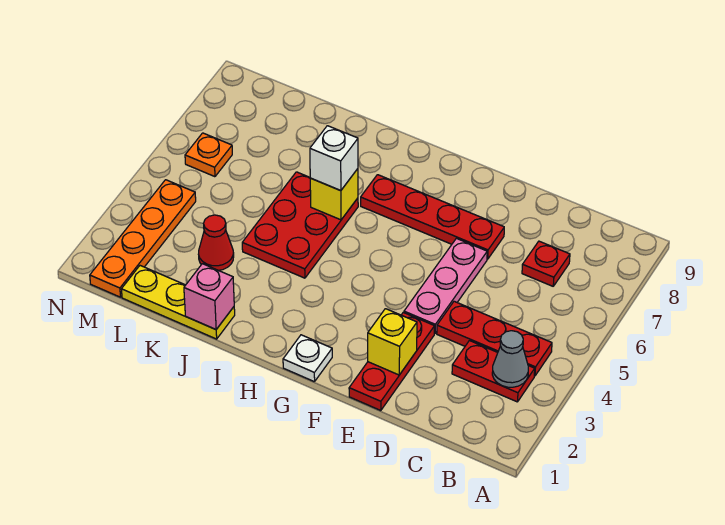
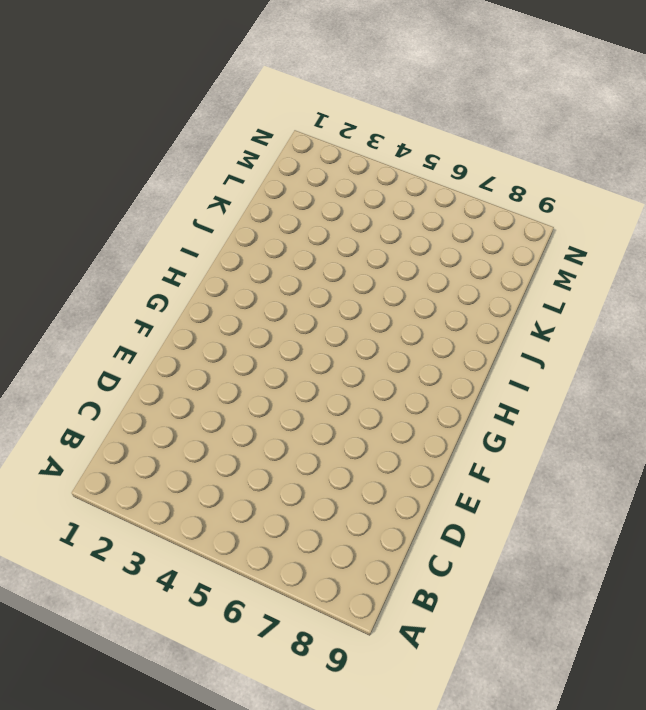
none -> red plate B3:C3 level 1
none -> red plate B4:D4 level 1
none -> red plate C7 level 1

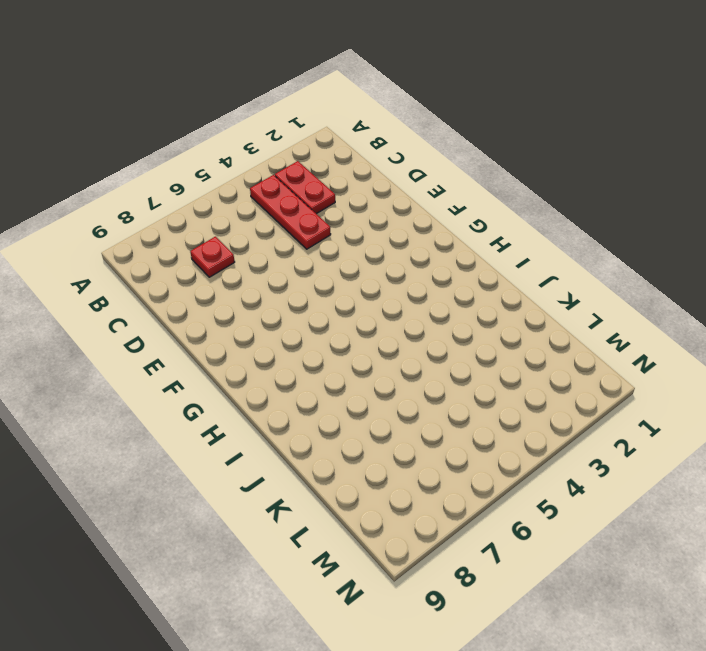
none -> red plate E1:E3 level 1
none -> pink plate E4:E6 level 1
none -> red plate E7:H7 level 1

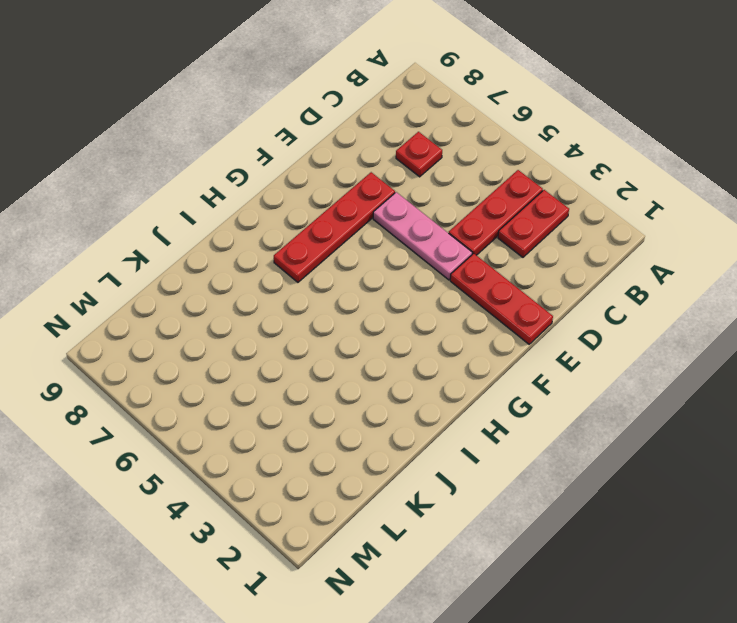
none -> white plate G1 level 1
none -> red plate I4:J6 level 1
none -> yellow plate J1:L1 level 1

